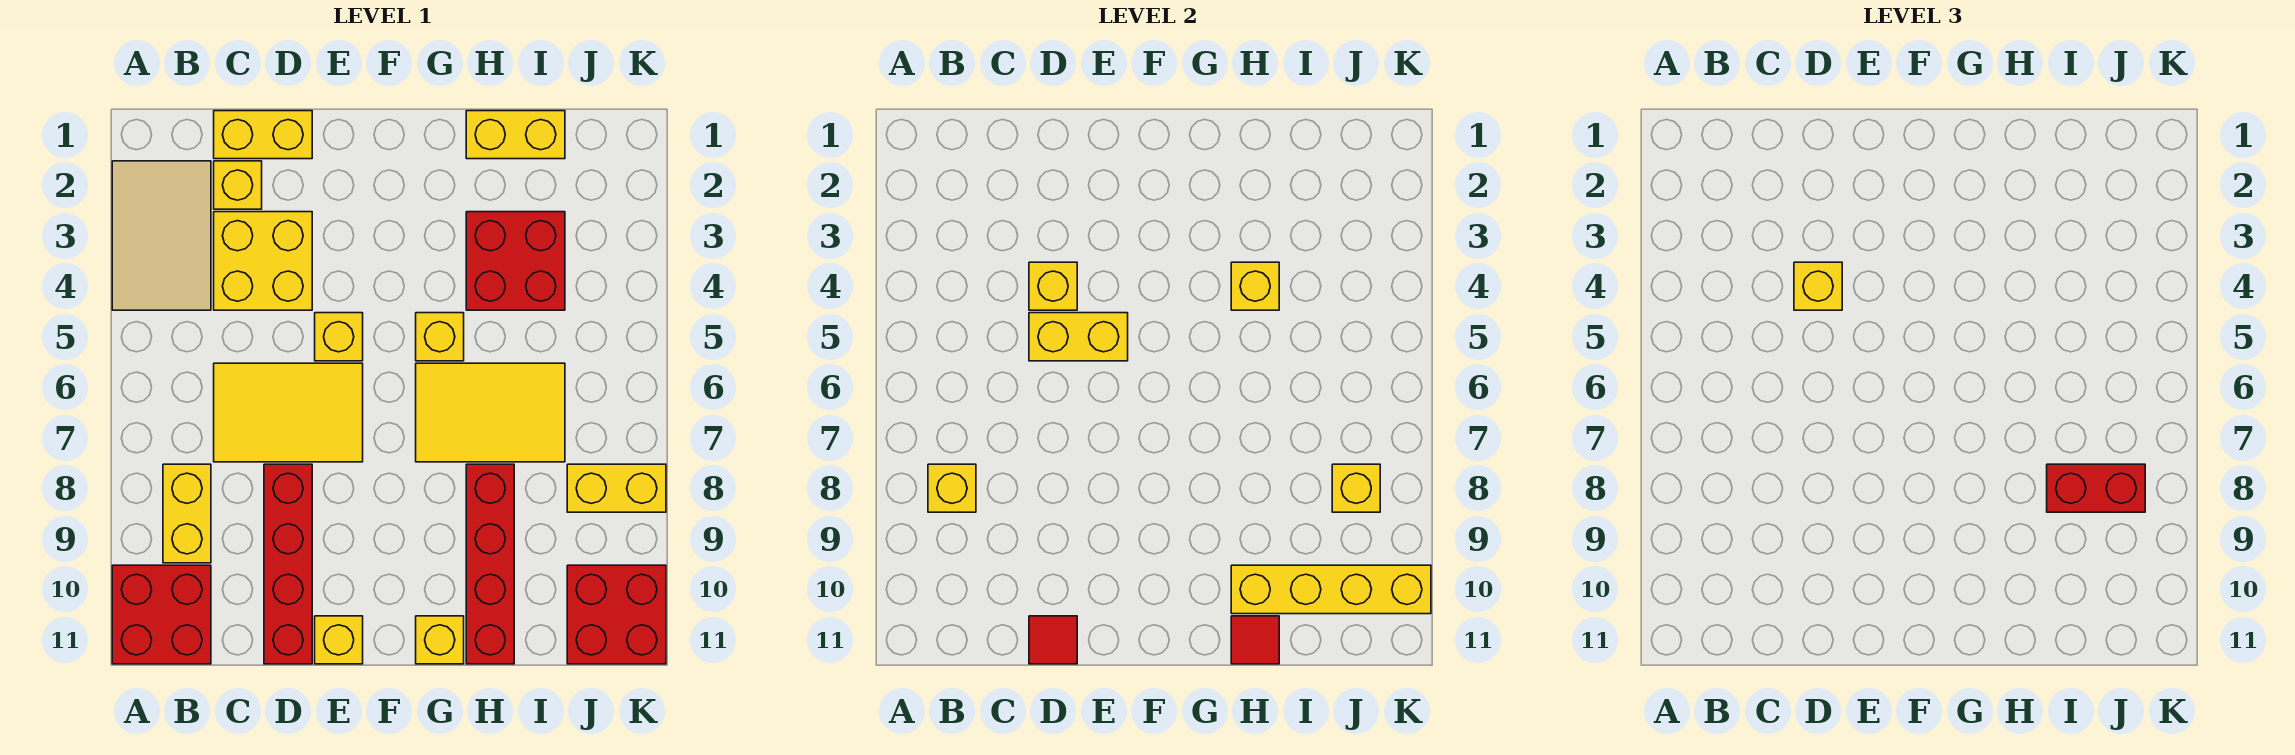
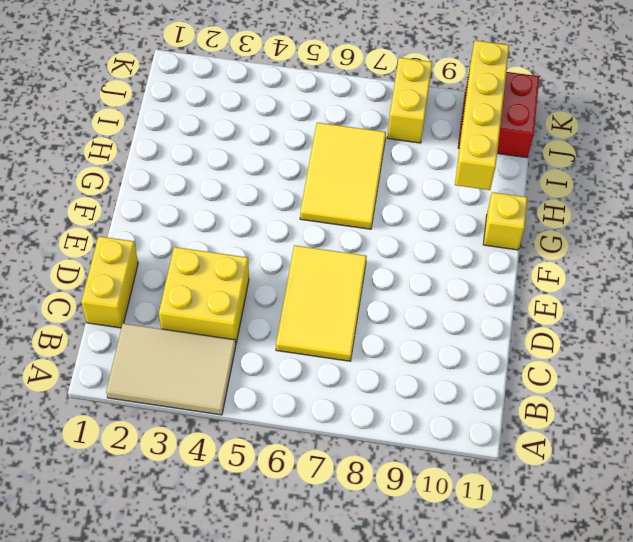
none -> red brick A10:B11 level 1
none -> yellow brick B8:B9 level 1
none -> yellow brick C2 level 1

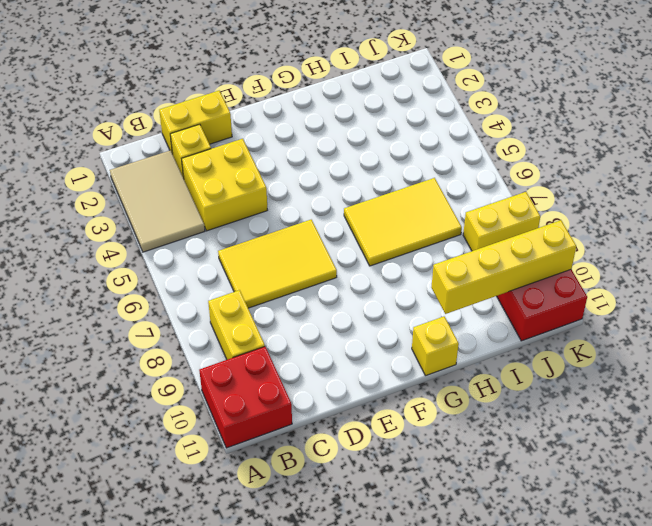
none -> red brick D8:D11 level 1
none -> yellow brick E5 level 1
none -> yellow brick E11 level 1

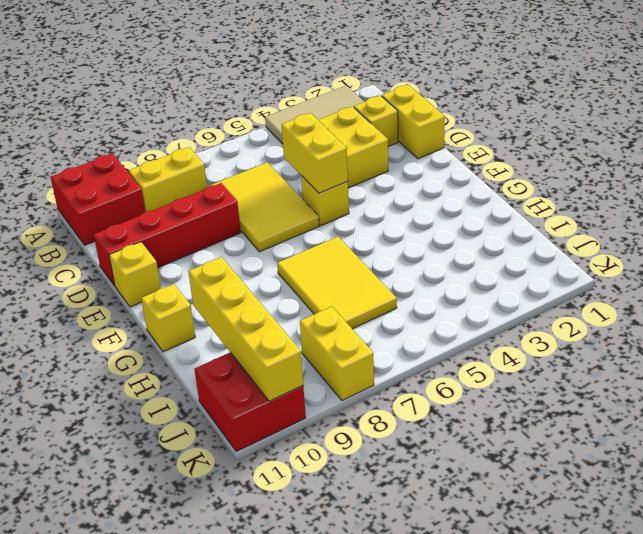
none -> yellow brick G5 level 1
none -> yellow brick H1:I1 level 1
none -> red brick H3:I4 level 1

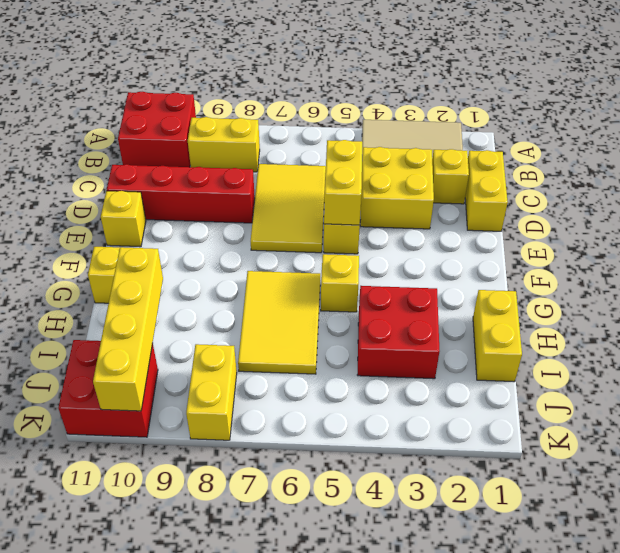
none -> red brick H8:H11 level 1
none -> yellow brick B8 level 2
none -> yellow brick D4 level 2

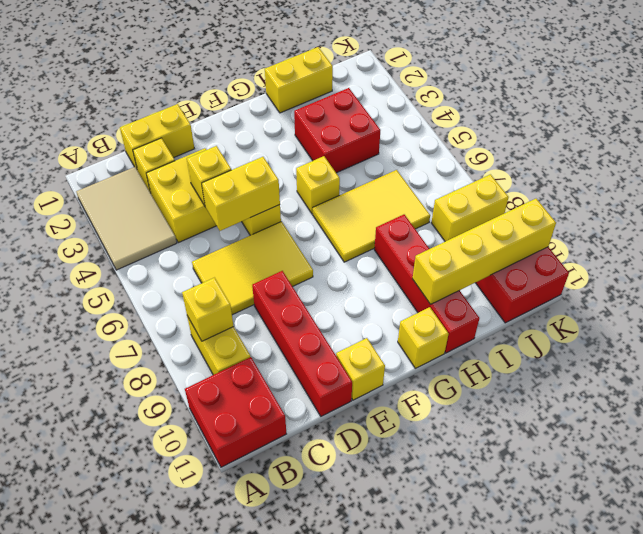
none -> red tile D11 level 2
none -> yellow brick H4 level 2
none -> red tile H11 level 2

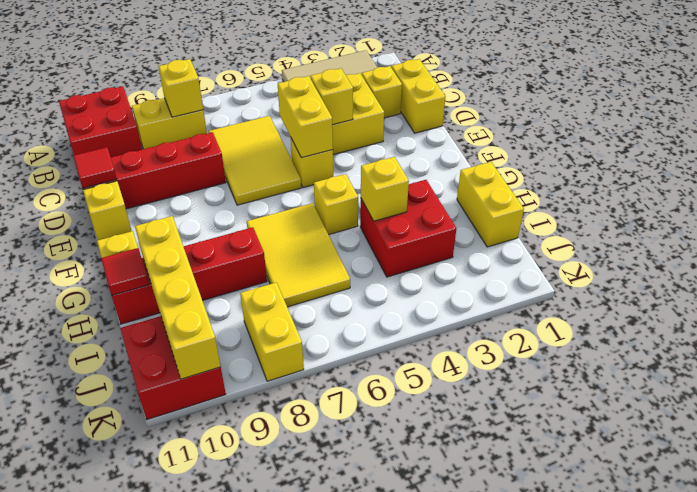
none -> yellow brick J8 level 2
none -> yellow brick D4 level 3
none -> red brick I8:J8 level 3

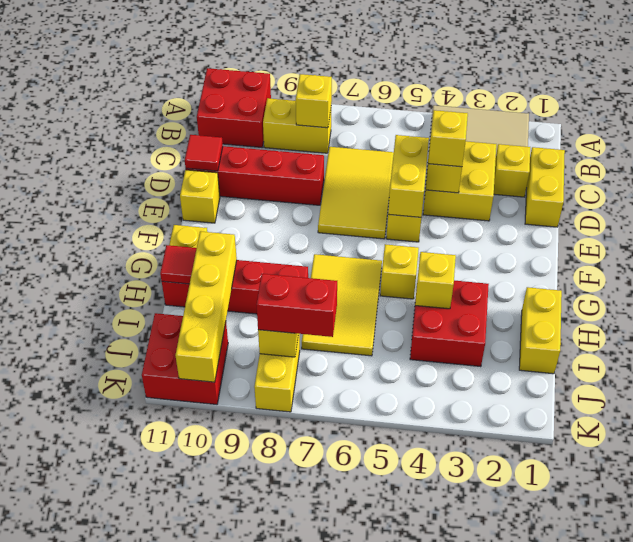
red brick J7:J8 level 3 -> red brick I8:J8 level 3

